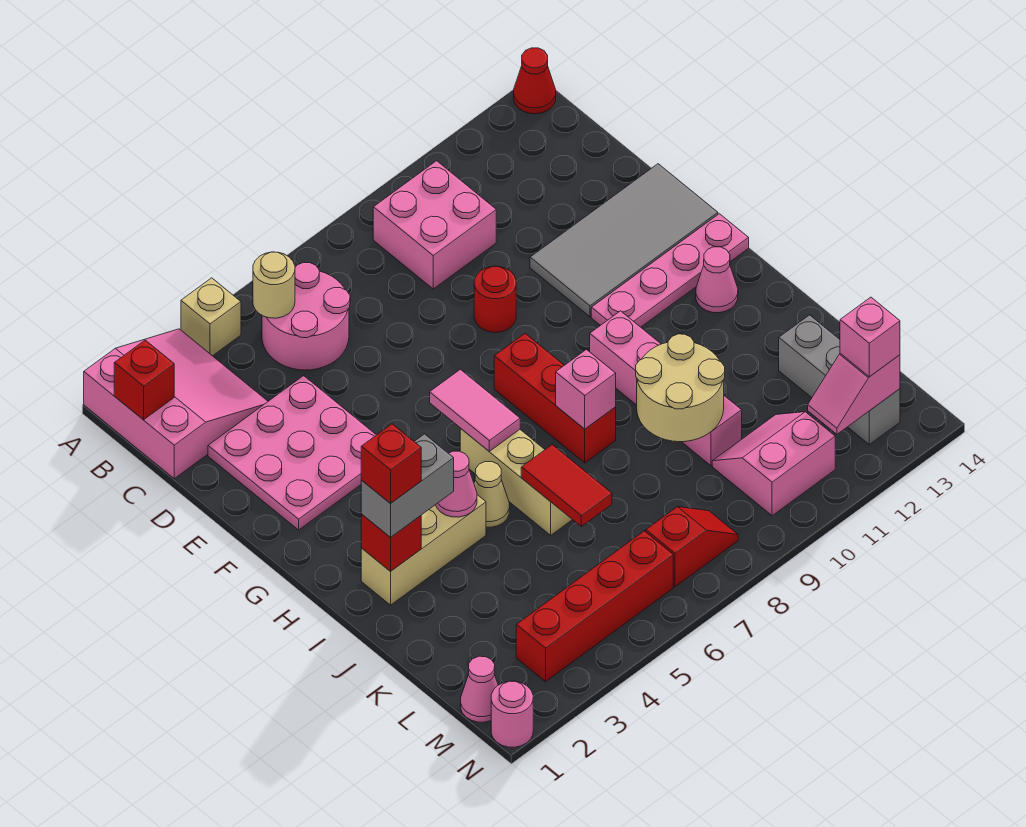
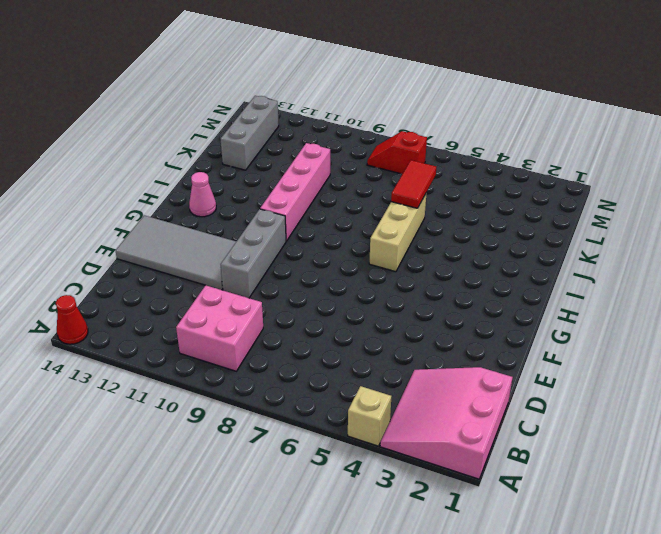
grey brick E10:G10 level 1 -> none
none -> pink round brick B5:C6 level 1
none -> pink plate D2:F4 level 1
none -> red round brick E9 level 1
none -> red brick G8:I8 level 1

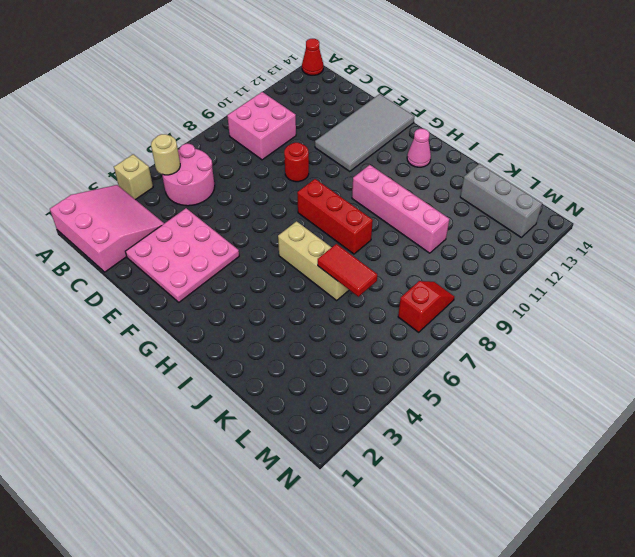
none -> pink plate G11:G14 level 1
none -> tan brick I2:I4 level 1
none -> tan cone I5 level 1
none -> pink slope L10:M11 level 1 top M

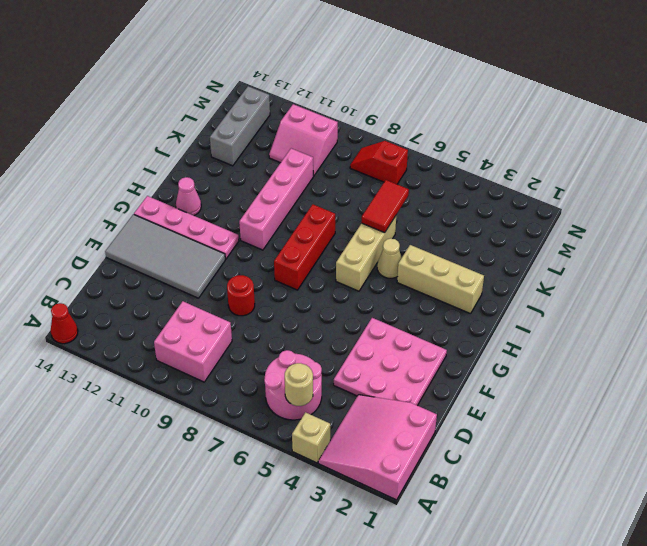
none -> pink cone M1 level 1
none -> red brick M3:M6 level 1
none -> pink round brick N1 level 1
none -> red brick B1 level 2

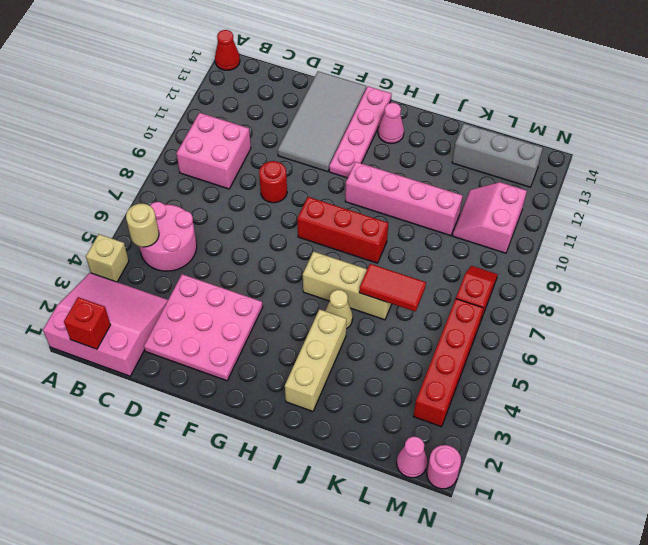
none -> pink tile G6:H6 level 2
none -> red brick I2 level 2
none -> pink cone I4 level 2
none -> pink brick I8 level 2

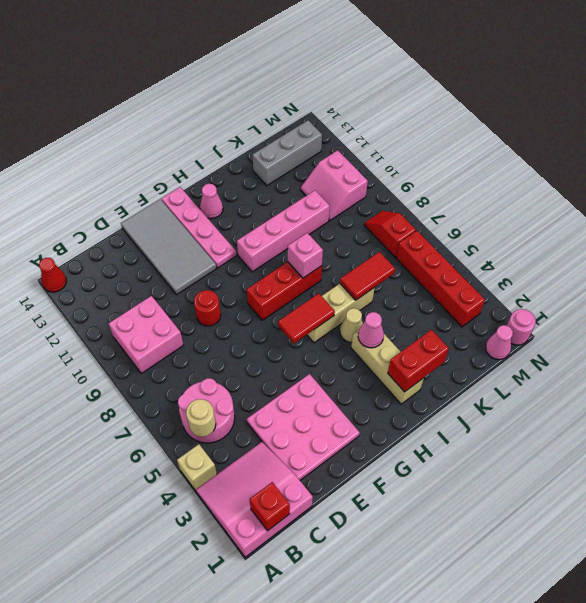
red tile G6:H6 level 2 -> pink tile G6:H6 level 2
red brick I2:J2 level 2 -> red brick I2 level 2
none -> tan round brick J9:K10 level 2
none -> pink slope M12:M13 level 2 top 13
none -> grey brick I2:I3 level 3
none -> pink brick M13 level 3

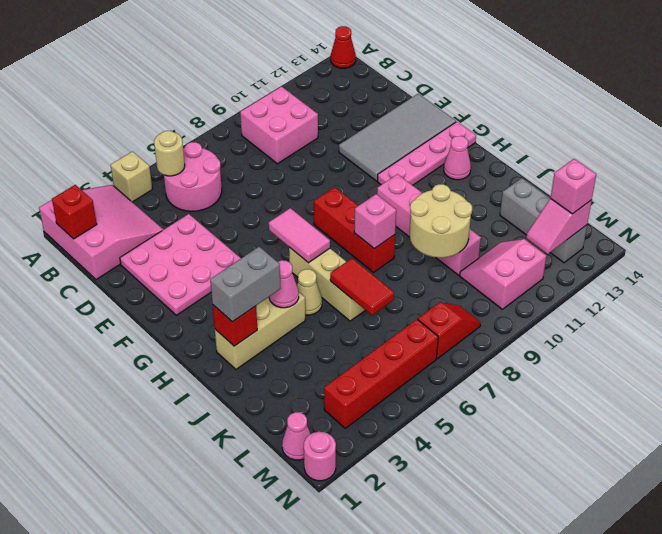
none -> red round brick E9 level 1
none -> red brick I2 level 4

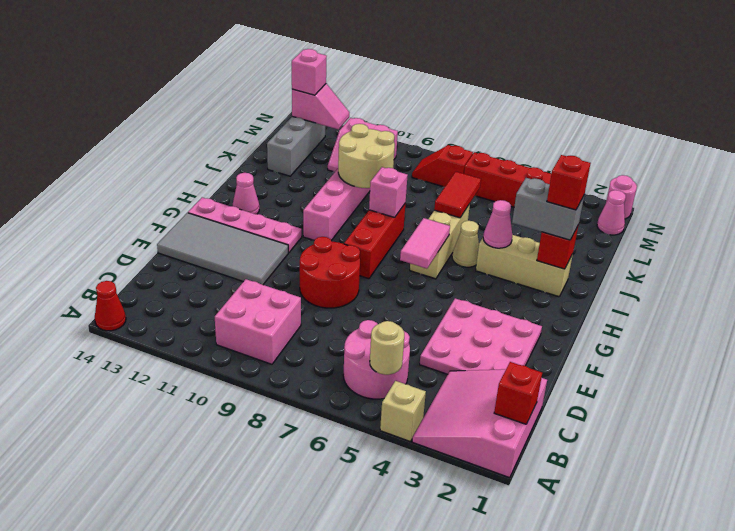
red round brick E8:F9 level 1 -> red round brick E9 level 1

